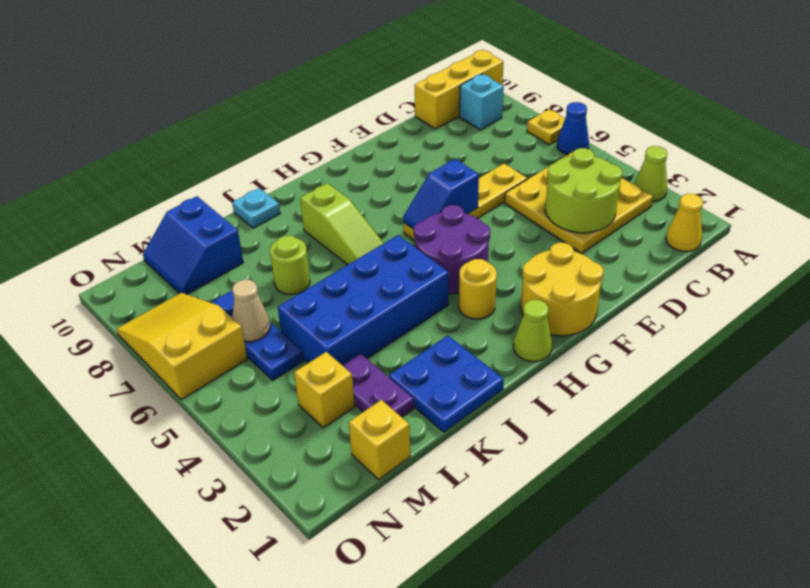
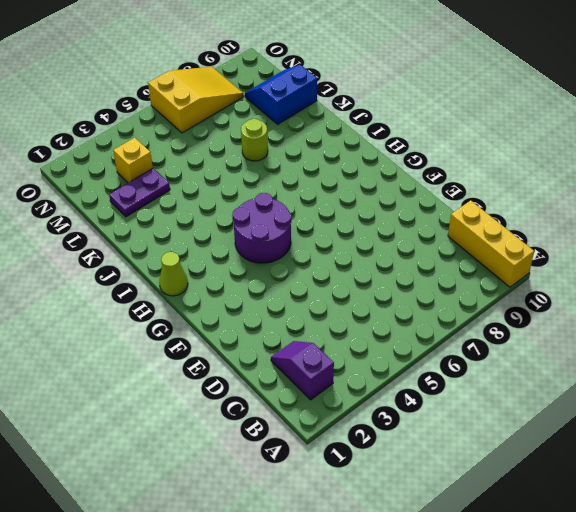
purple slope B2:C2 level 1 top B -> none
none -> lime cone A3 level 1
none -> blue cone A6 level 1
none -> yellow plate A7 level 1

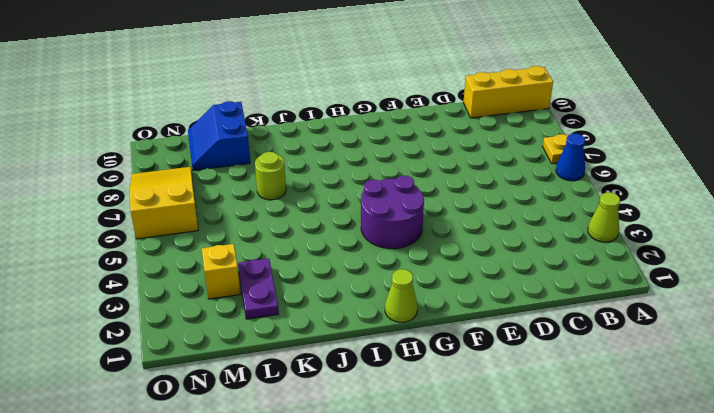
none -> yellow cone B1 level 1
none -> yellow plate B3:D5 level 1
none -> cyan brick B9 level 1

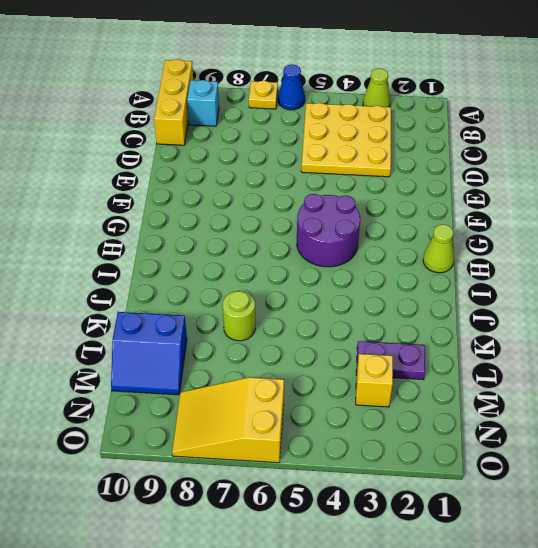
none -> yellow cone B1 level 1
none -> yellow plate D6:G6 level 1
none -> yellow round brick F1:G2 level 1

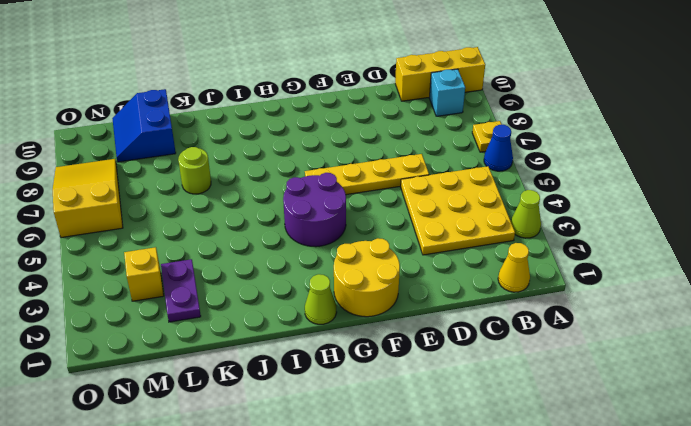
none -> yellow round brick H3 level 1
none -> blue brick I4:L5 level 1
none -> lime slope I6:I8 level 1 top 8

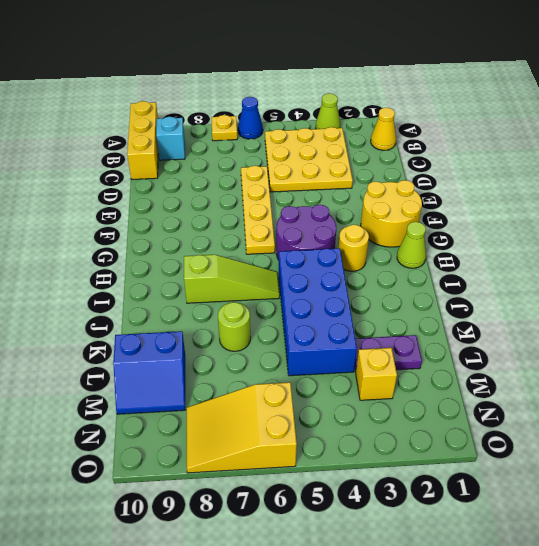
none -> blue plate J1:K2 level 1
none -> cyan plate J10 level 1
none -> yellow brick M1 level 1

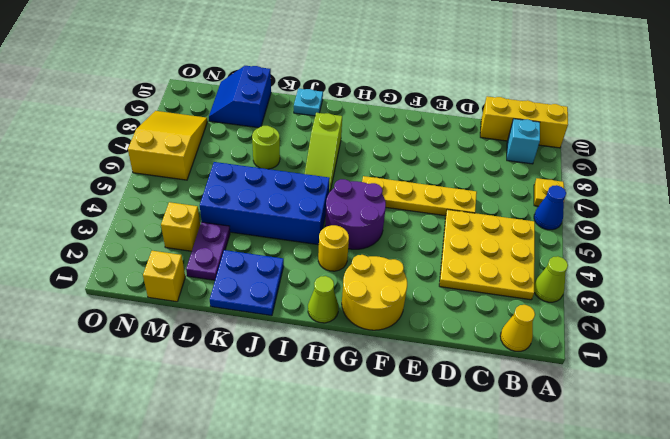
none -> blue plate M5:M7 level 1
none -> lime round brick C3:D4 level 2
none -> blue slope F6:G6 level 2 top F

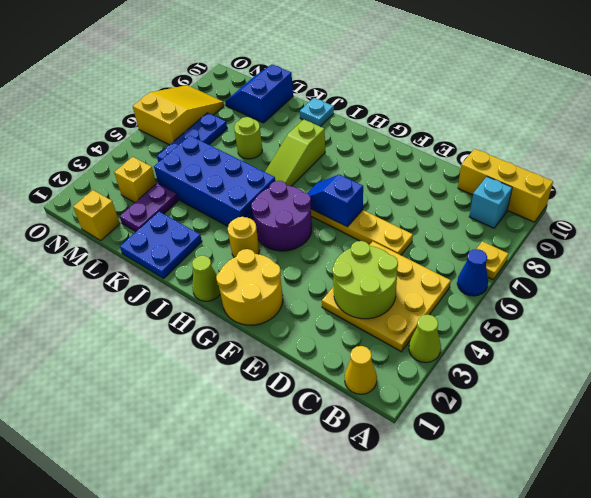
none -> tan cone M6 level 2

